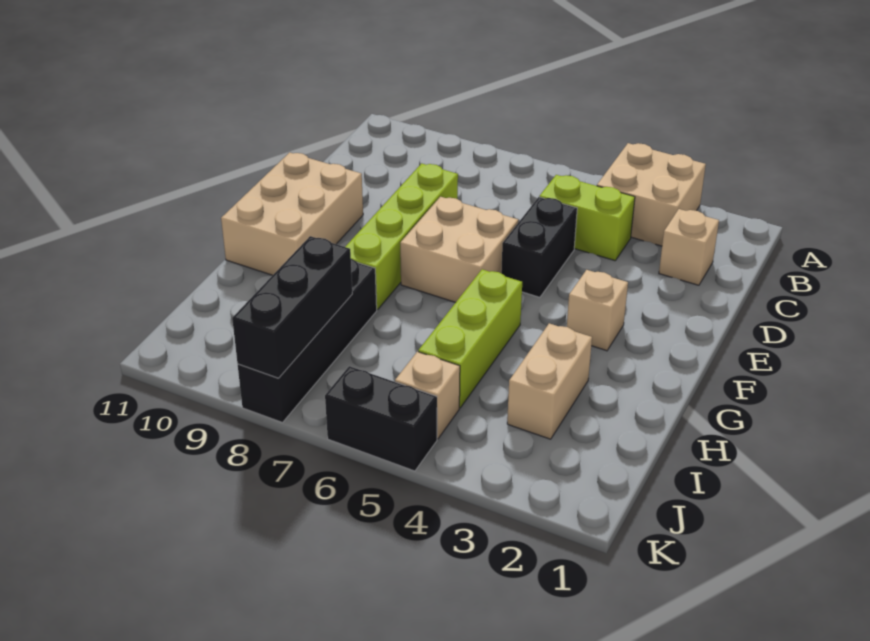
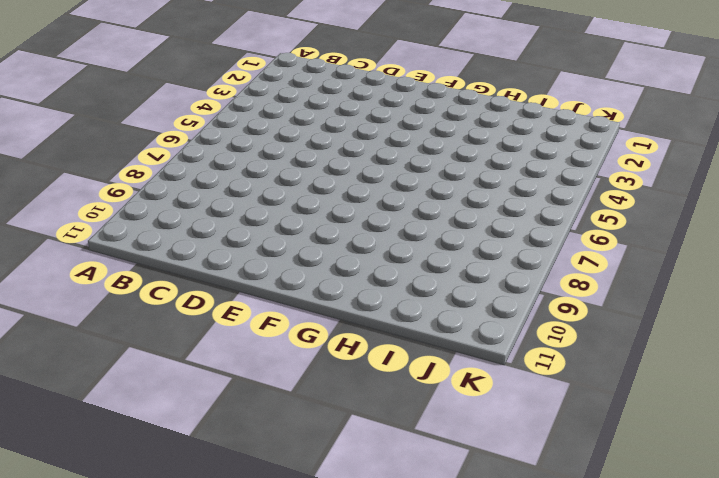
none -> tan brick A3:B4 level 1
none -> tan brick C2 level 1
none -> lime brick C4:C5 level 1

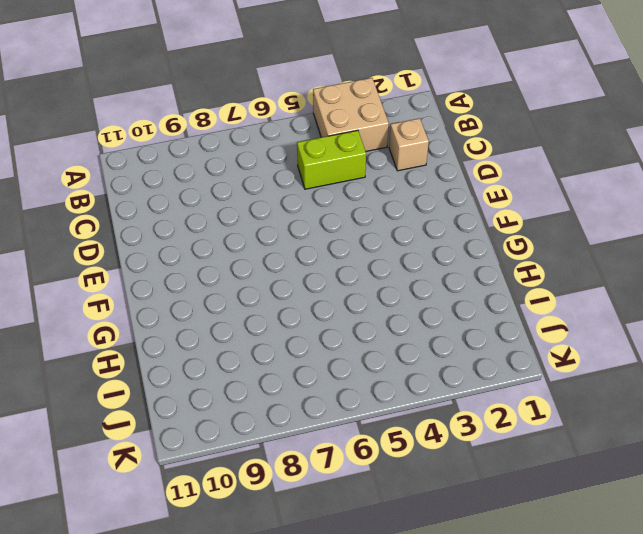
none -> black brick D5:E5 level 1
none -> lime brick D8:G8 level 1
none -> tan brick E6:F7 level 1

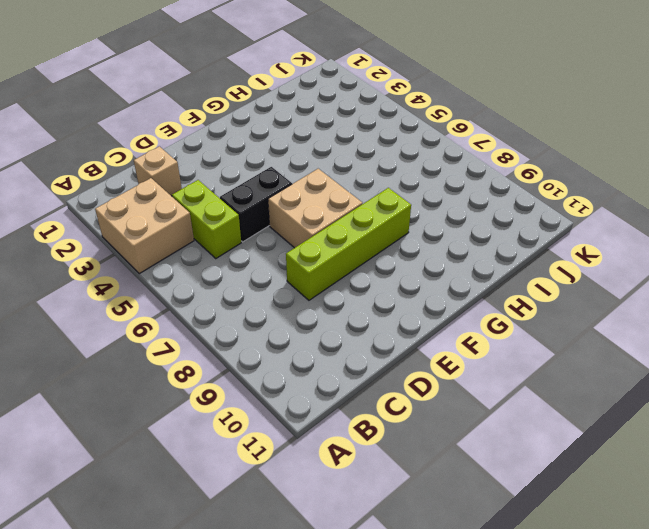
none -> tan brick E10:G11 level 1
none -> tan brick F3 level 1
none -> lime brick G5:I5 level 1

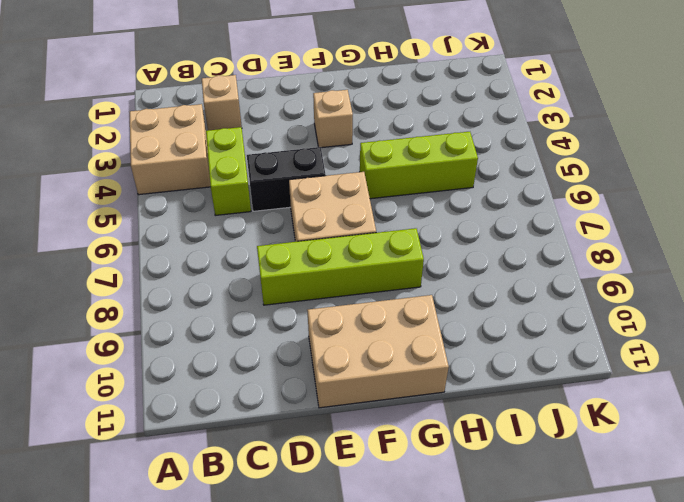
none -> tan brick H3:I3 level 1
none -> black brick H8:K8 level 1
none -> tan brick J5 level 1

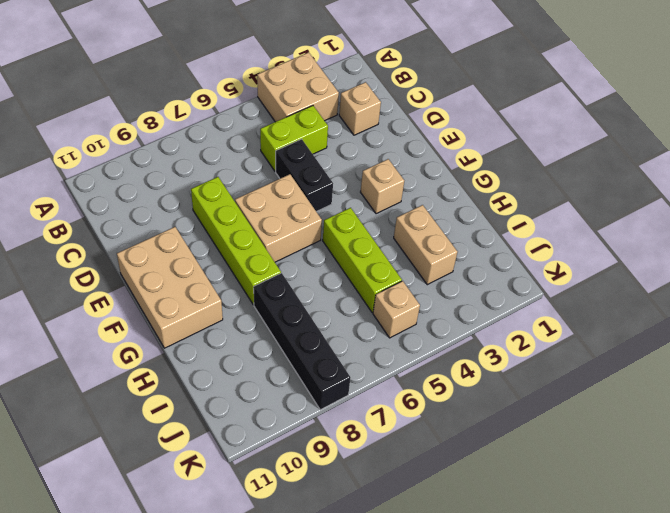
none -> black brick K5:K6 level 1
none -> black brick I8:K8 level 2

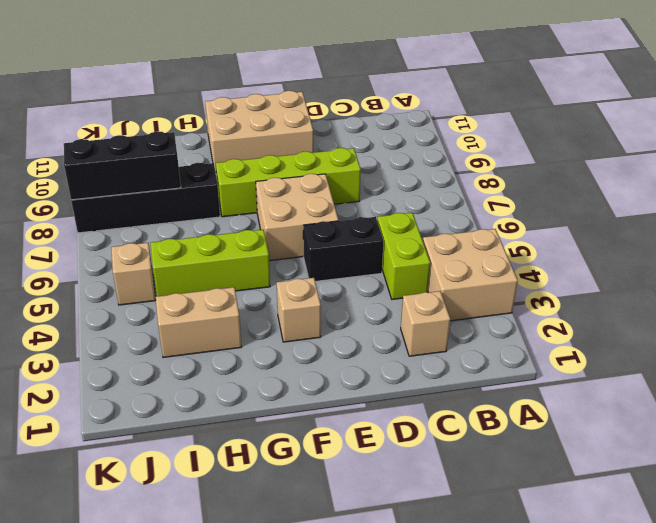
none -> black brick K5:K6 level 1

